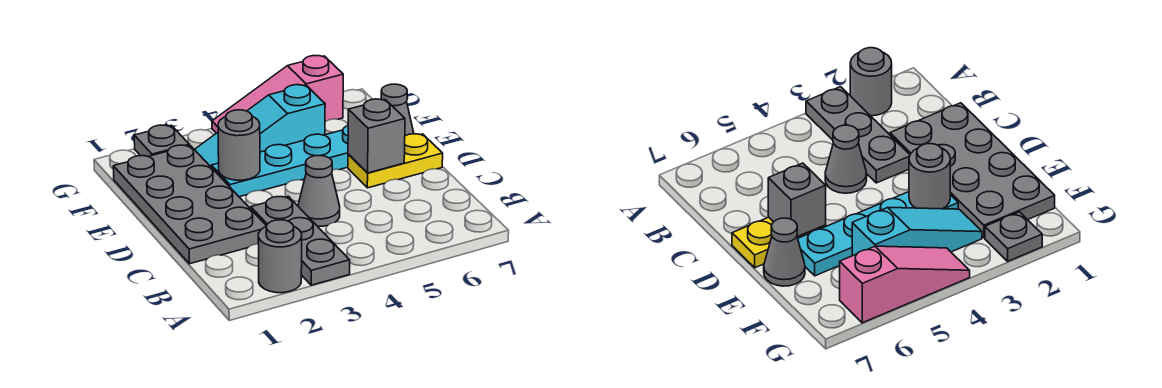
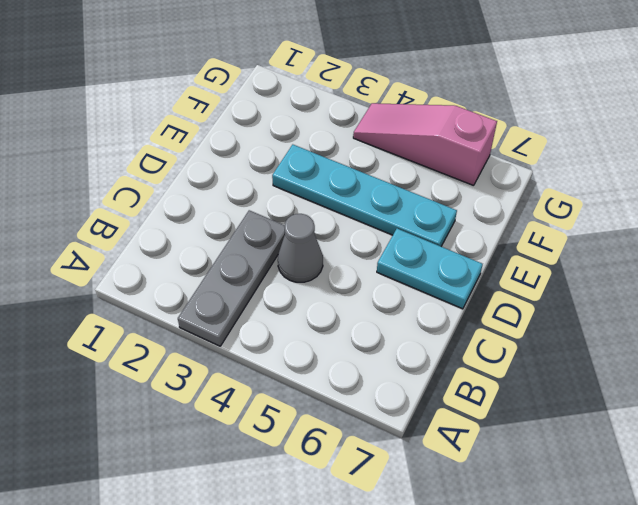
cyan plate D6:D7 level 1 -> yellow plate D6:D7 level 1
none -> grey round brick A2 level 1
none -> grey plate C1:F2 level 1
none -> grey cone E7 level 1

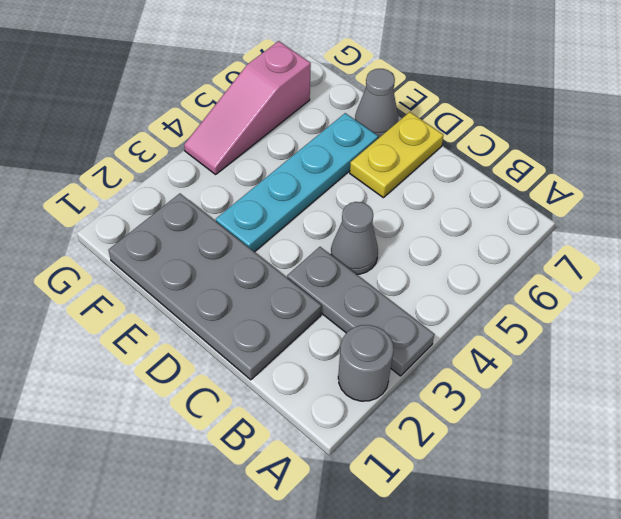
none -> cyan slope F3:F5 level 1 top 5
none -> grey plate G2 level 1
none -> grey brick D6 level 2

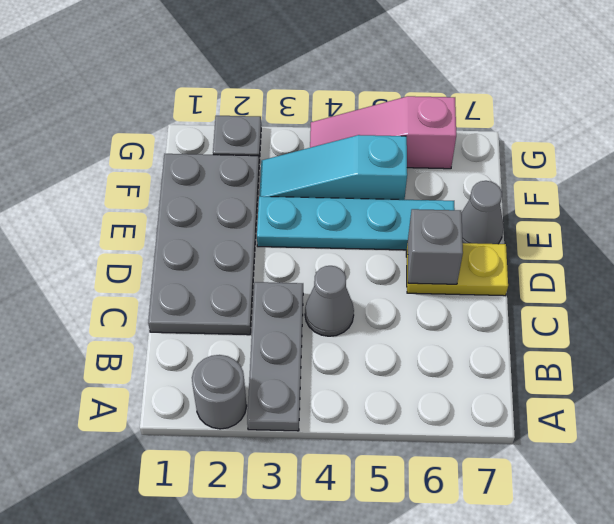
none -> grey round brick E3 level 2

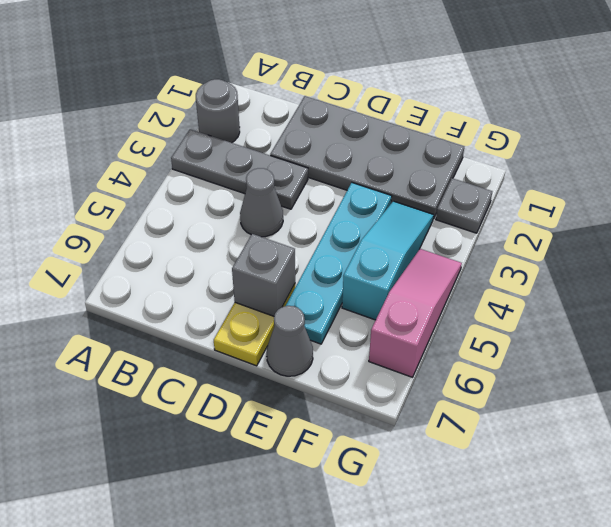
none -> grey round brick E3 level 2

